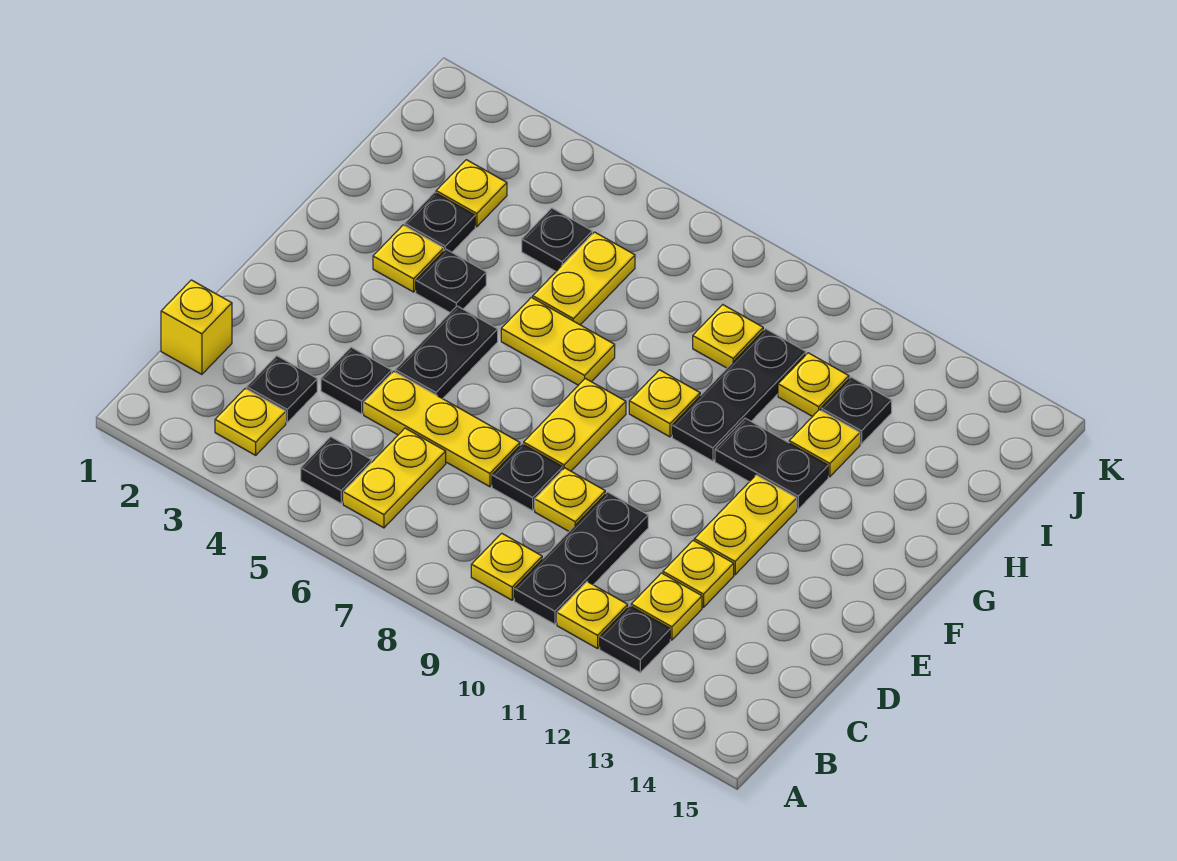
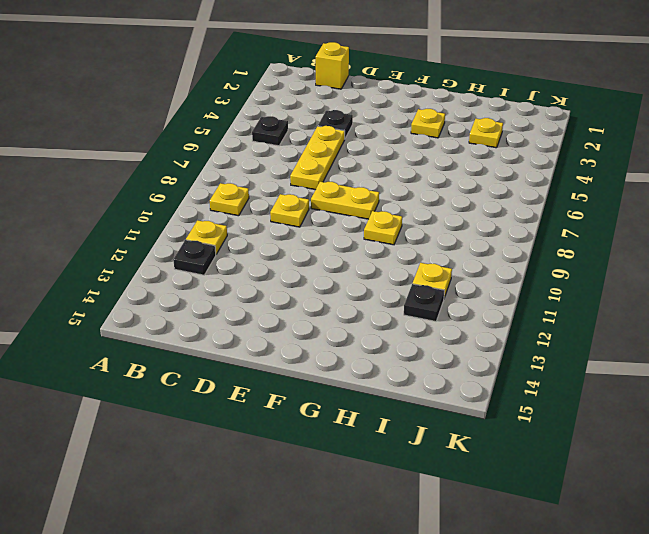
none -> yellow plate B3 level 1
none -> yellow plate B6:C6 level 1
none -> black plate B10:D10 level 1
none -> black plate C3 level 1

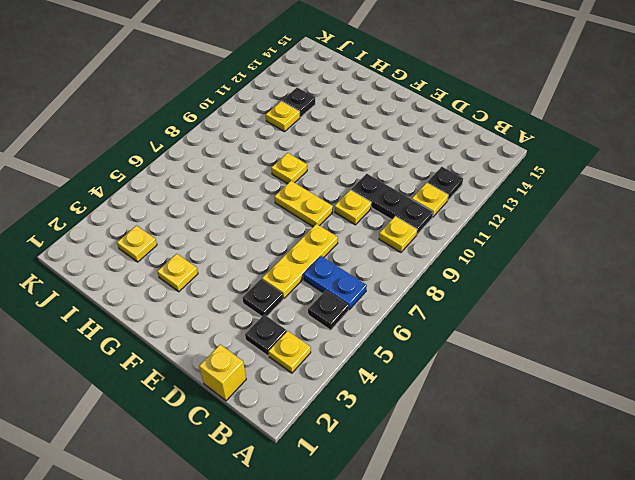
blue plate B6:C6 level 1 -> yellow plate B6:C6 level 1
none -> yellow plate C12 level 1
none -> black plate D8 level 1
none -> yellow plate D12 level 1
none -> black plate E5:F5 level 1

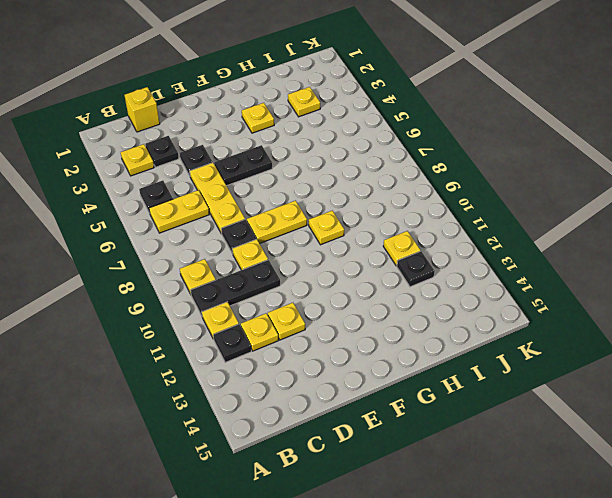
none -> yellow plate E12:F12 level 1
none -> black plate G4 level 1
none -> yellow plate G6:G7 level 1
none -> black plate G10:I10 level 1

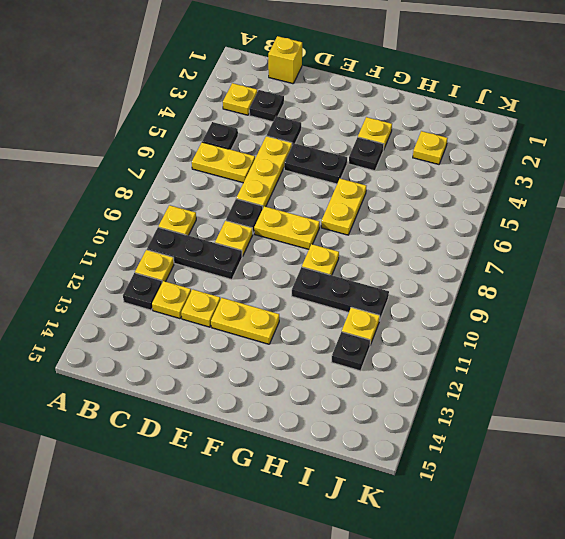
none -> black plate G11:G12 level 1
none -> black plate H3 level 1
none -> yellow plate H6:I6 level 1
none -> yellow plate H12 level 1

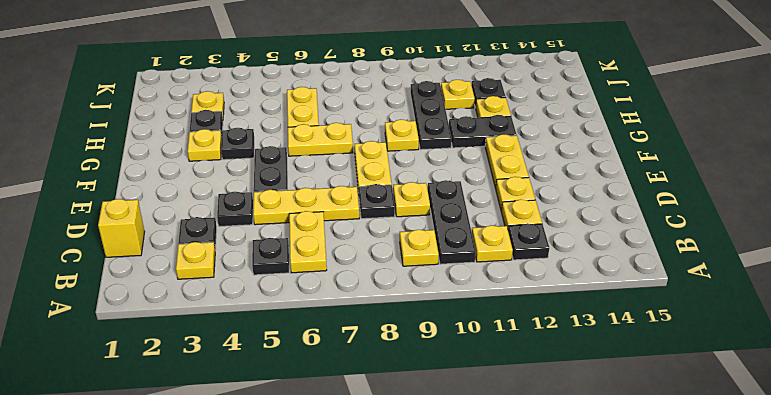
none -> black plate I5 level 1
none -> yellow plate I9 level 1

